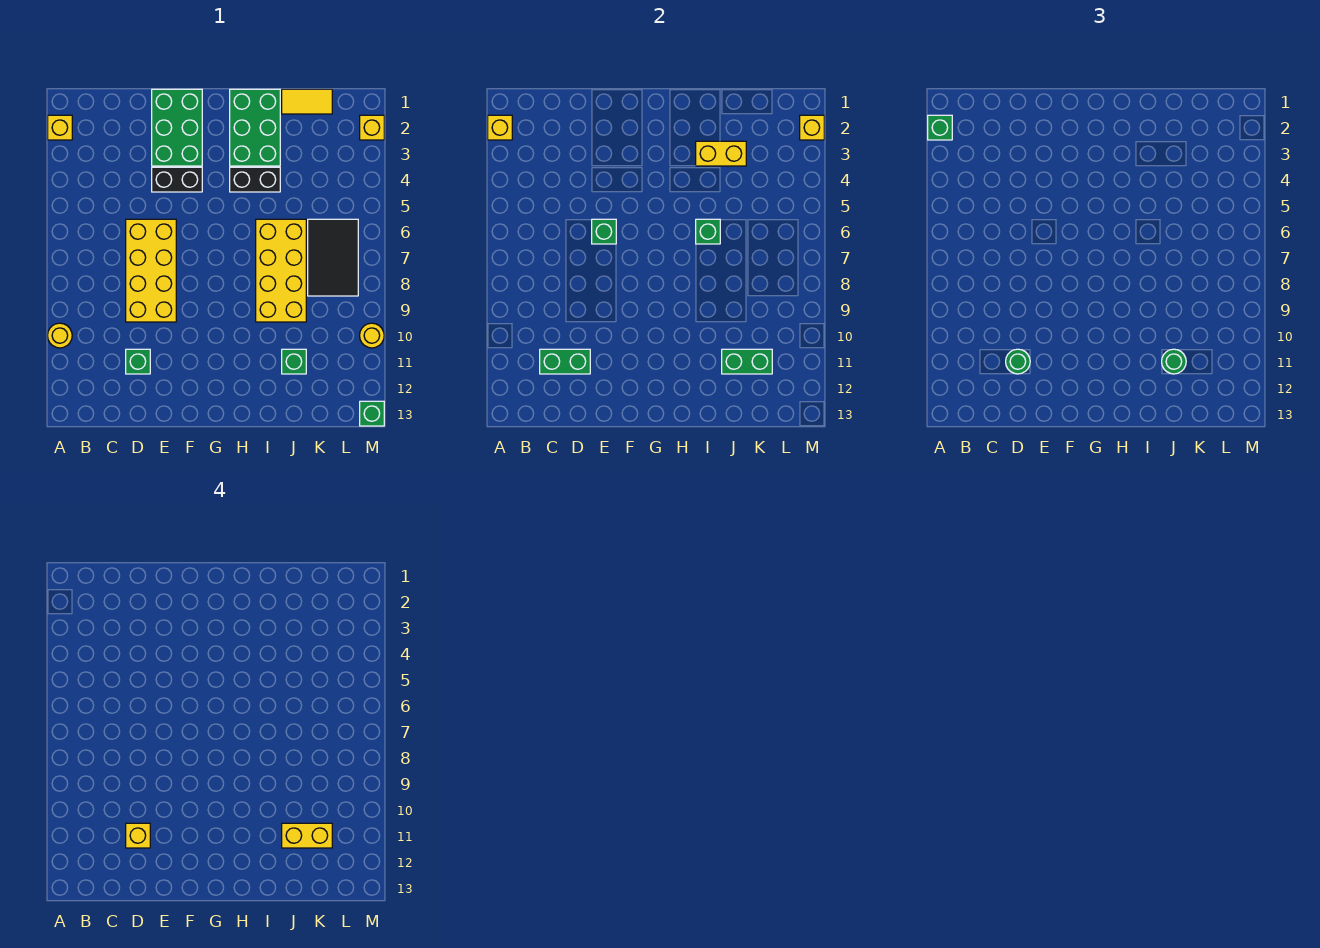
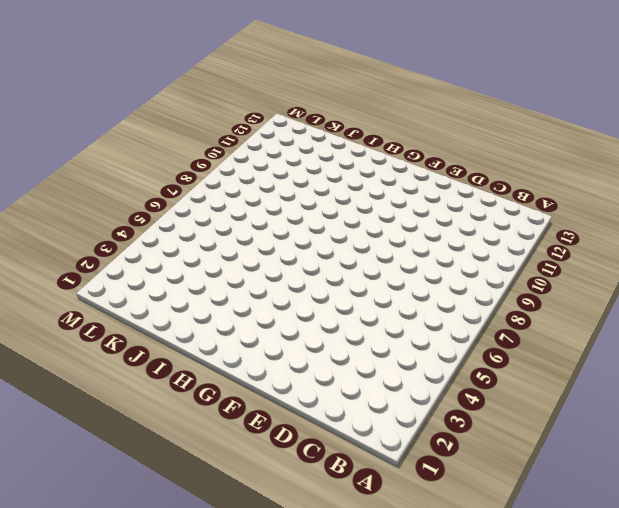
none -> yellow brick A2 level 1
none -> yellow round brick A10 level 1
none -> yellow brick D6:E9 level 1

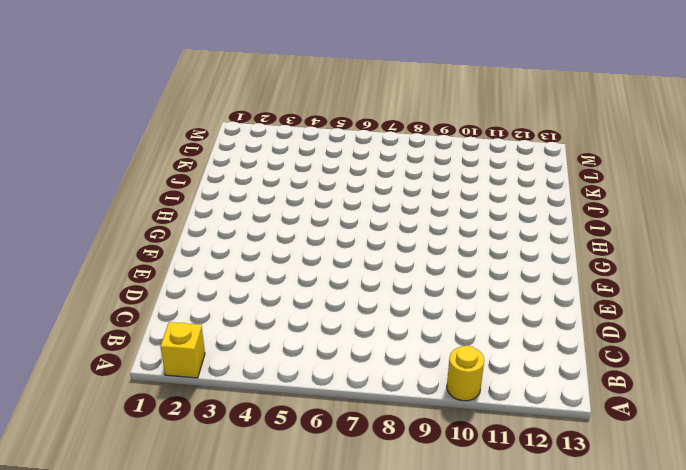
none -> yellow brick D6:E9 level 1
none -> green brick D11 level 1
none -> green brick E1:F3 level 1

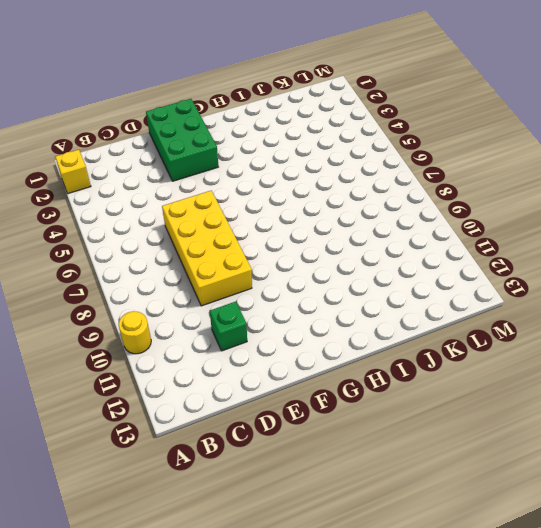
none -> black brick E4:F4 level 1
none -> green brick H1:I3 level 1
none -> black brick H4:I4 level 1

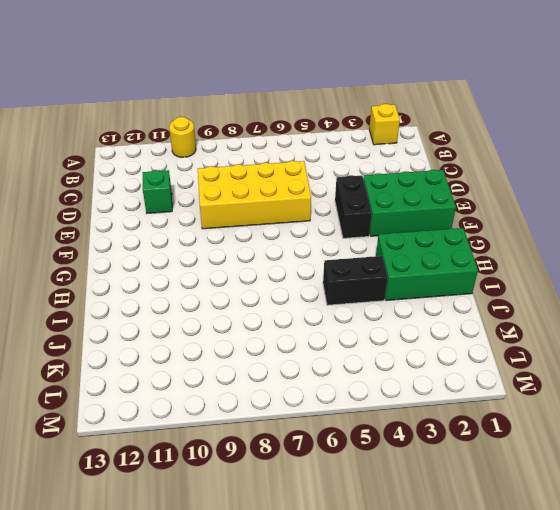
black brick I4:I5 level 1 -> black brick H4:I4 level 1
none -> yellow brick I6:J9 level 1
none -> yellow tile J1:K1 level 1
none -> green brick J11 level 1

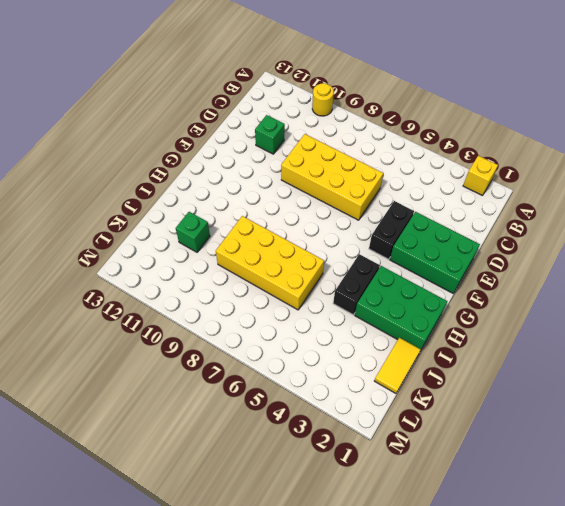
none -> black tile K6:L8 level 1
none -> yellow brick M2 level 1
none -> yellow round brick M10 level 1

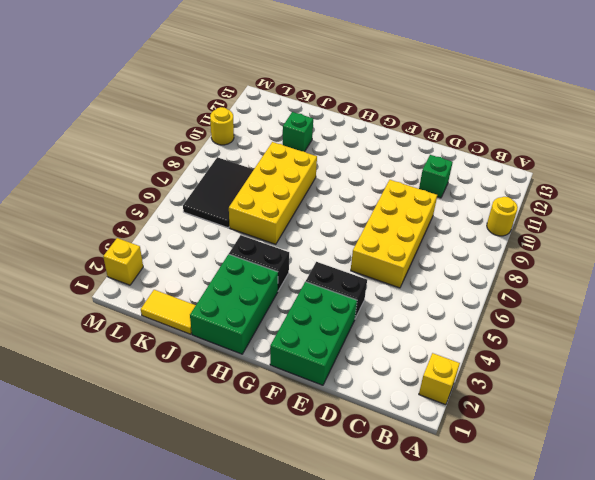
none -> green brick M13 level 1
none -> yellow brick A2 level 2
none -> green brick C11:D11 level 2

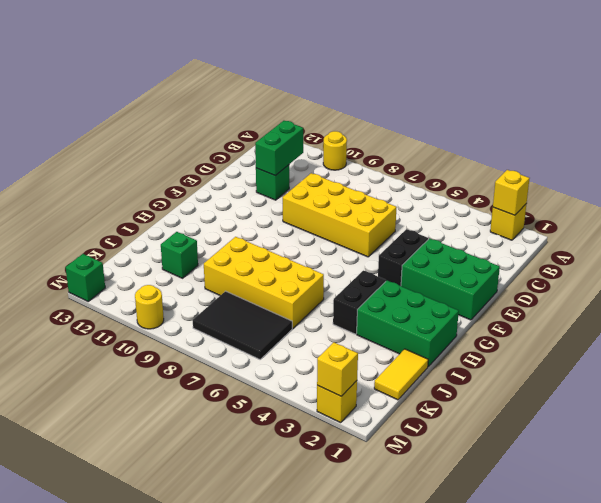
none -> green brick E6 level 2
none -> yellow brick I3:J3 level 2
none -> green brick I6 level 2

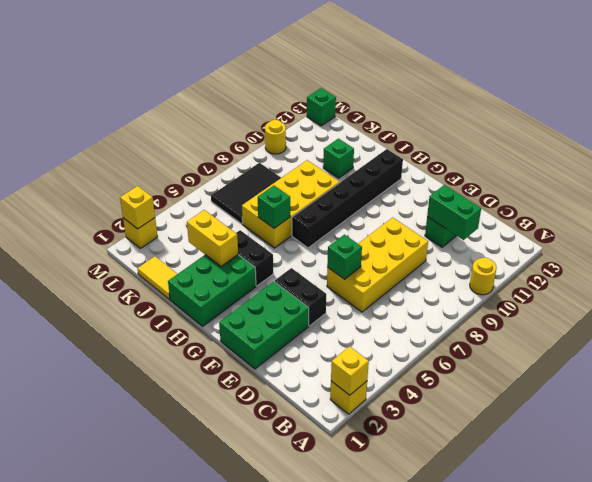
black brick H7:H12 level 1 -> none
none -> green brick J11:K11 level 2
none -> green brick A2 level 3
none -> green round brick D11 level 3

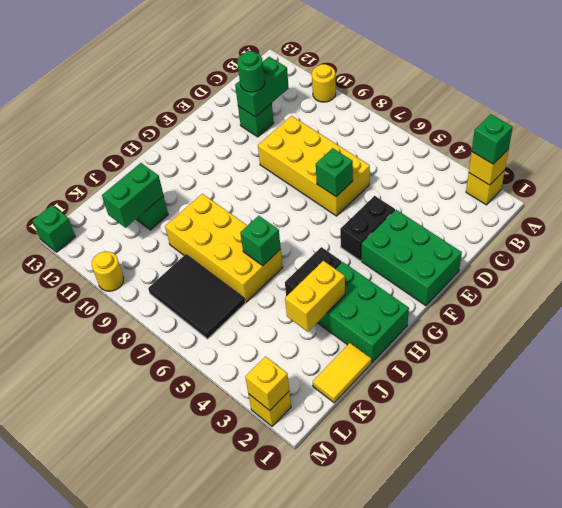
none -> green round brick J11 level 3
none -> yellow brick D11 level 4
none -> yellow brick J11:K11 level 4

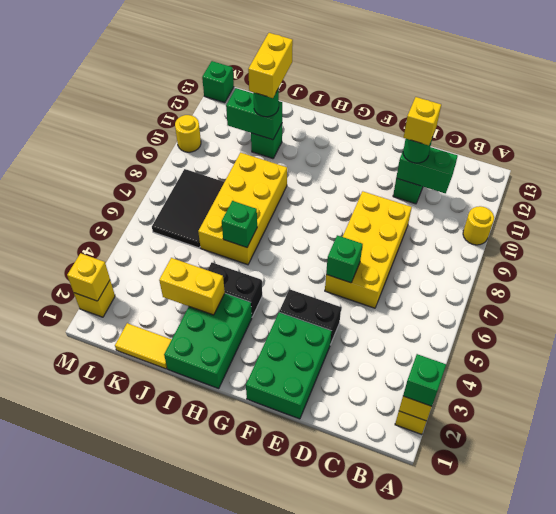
yellow brick J11:J12 level 4 -> yellow brick J11:K11 level 4

